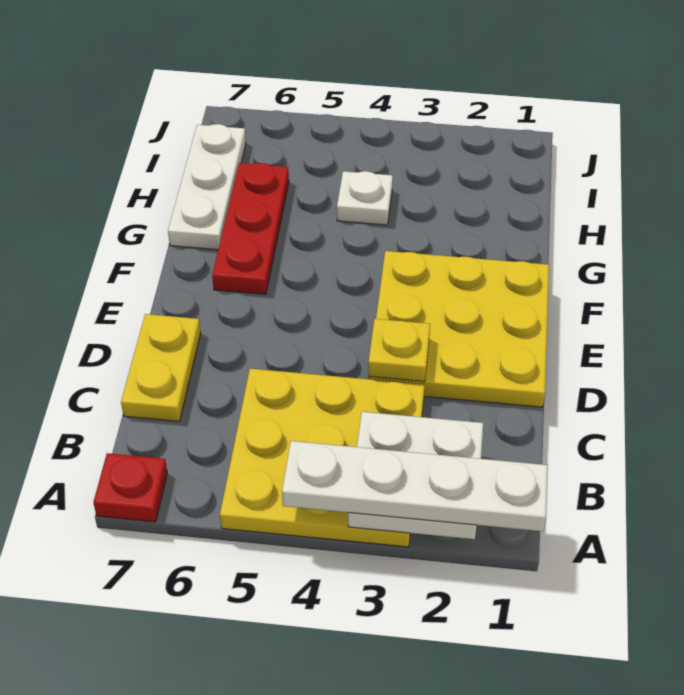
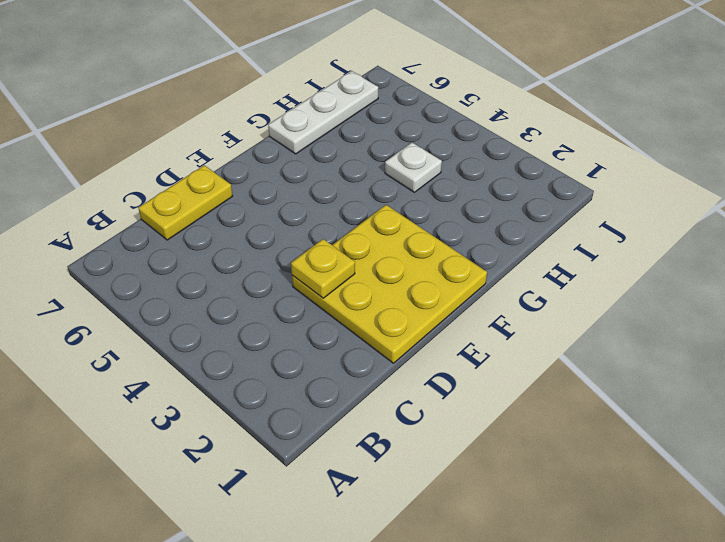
none -> yellow plate A3:C5 level 1
none -> red plate A7 level 1

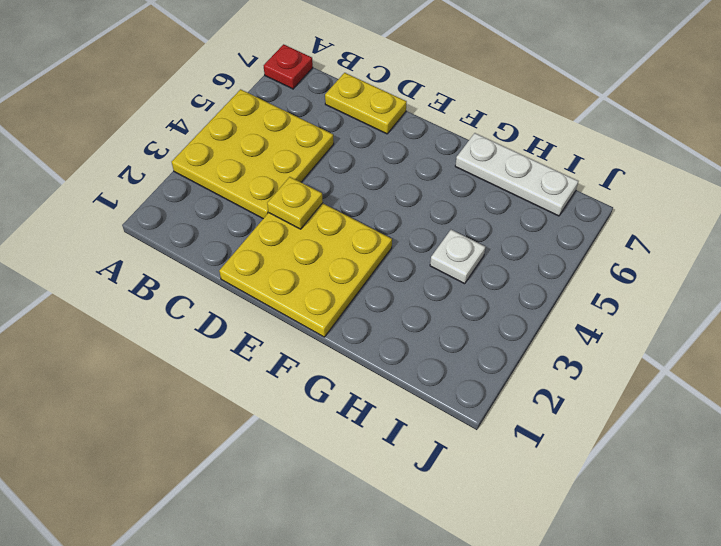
none -> red plate F6:H6 level 1
none -> white plate A2:B3 level 2

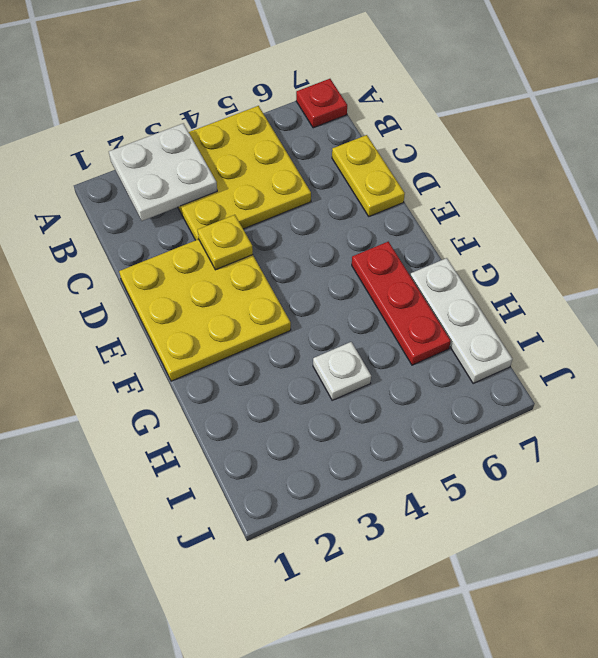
none -> white plate A1:A4 level 3

